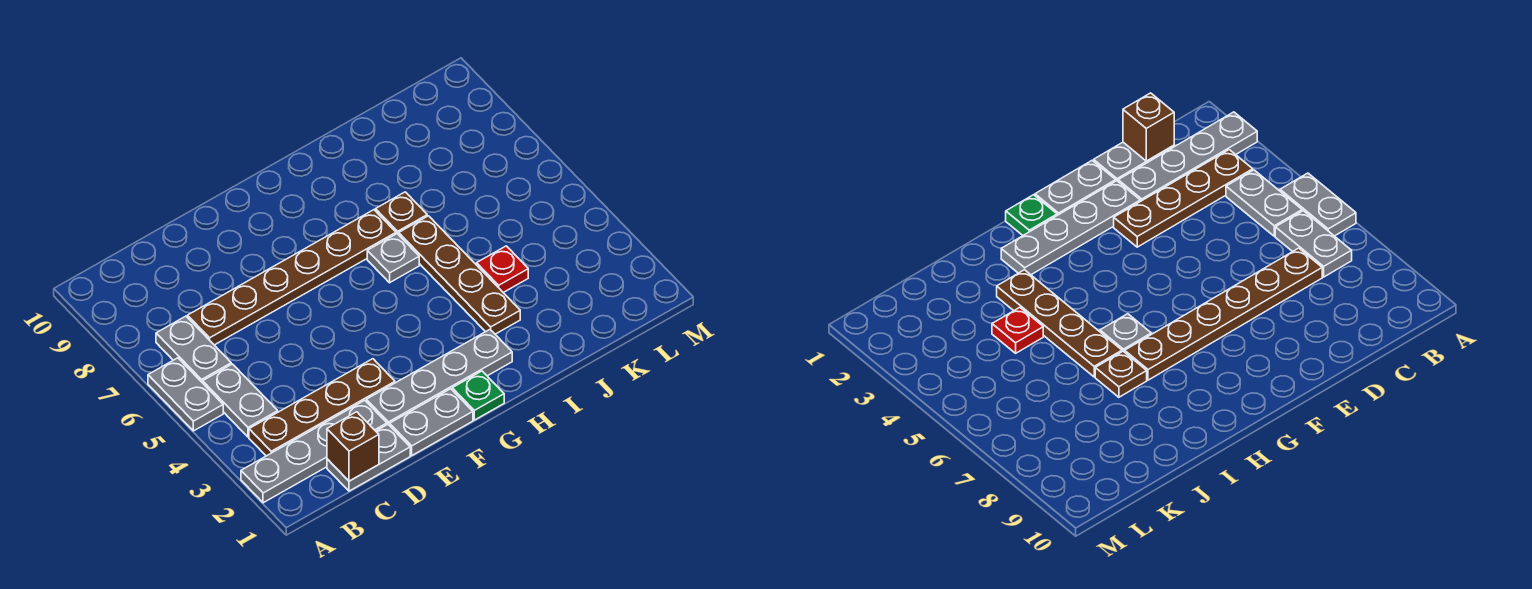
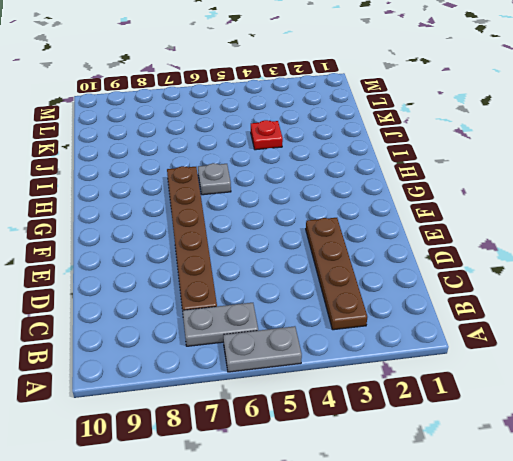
none -> grey plate A2:D2 level 1
none -> grey plate B4:B5 level 1
none -> grey plate C1:D1 level 1

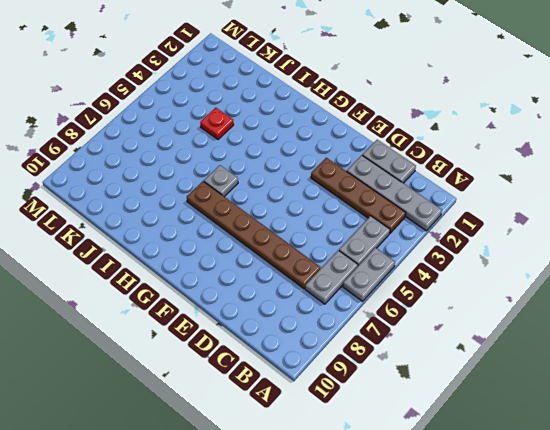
none -> grey plate E1:F1 level 1
none -> grey plate E2:H2 level 1
none -> green plate G1 level 1

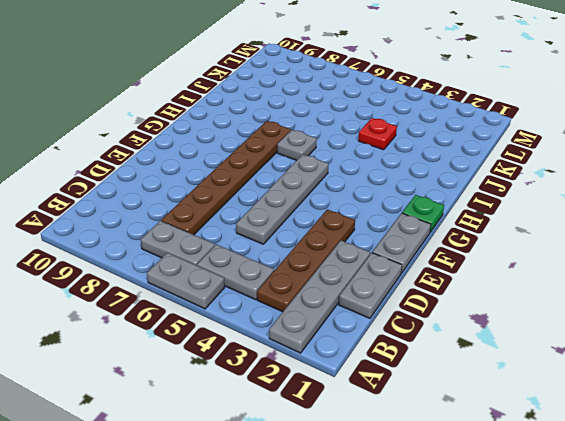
grey plate D5:G5 level 1 -> grey plate E2:H2 level 1
none -> brown plate I3:I6 level 1
none -> brown plate I7 level 1
none -> brown brick C1 level 2

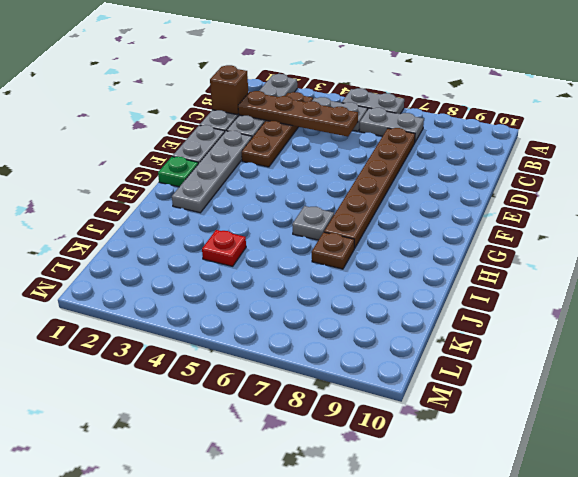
brown plate C2:C5 level 2 -> brown plate I3:I6 level 1

